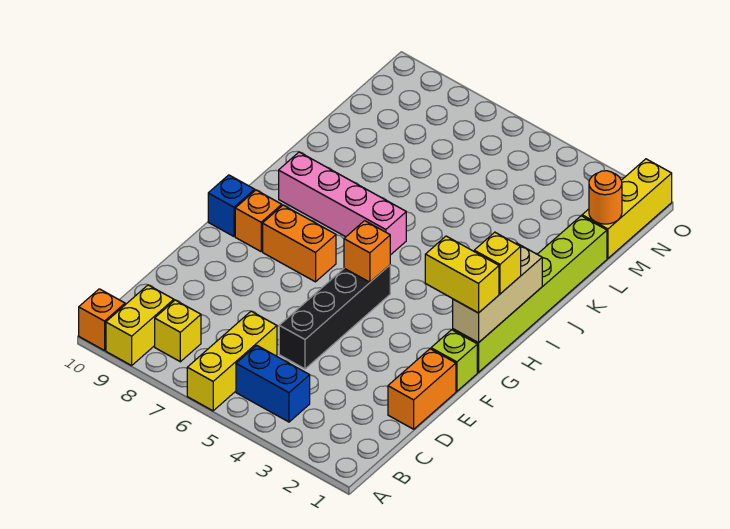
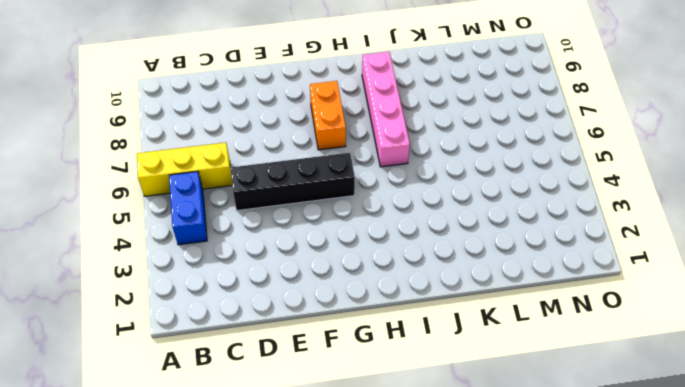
none -> yellow brick A9:B9 level 1
none -> orange brick A10 level 1
none -> yellow brick B8 level 1

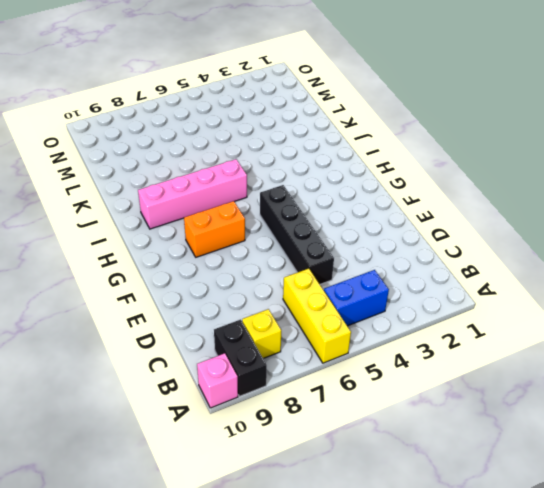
black brick A9:B9 level 1 -> yellow brick A9:B9 level 1
pink brick A10 level 1 -> orange brick A10 level 1
none -> orange brick D1:E1 level 1
none -> lime brick F1 level 1
none -> lime brick G1:L1 level 1

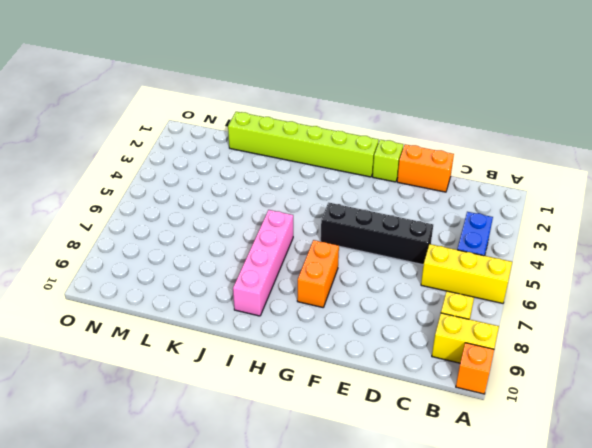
none -> orange brick G9 level 1
none -> blue brick G10 level 1
none -> yellow brick M1:O1 level 1

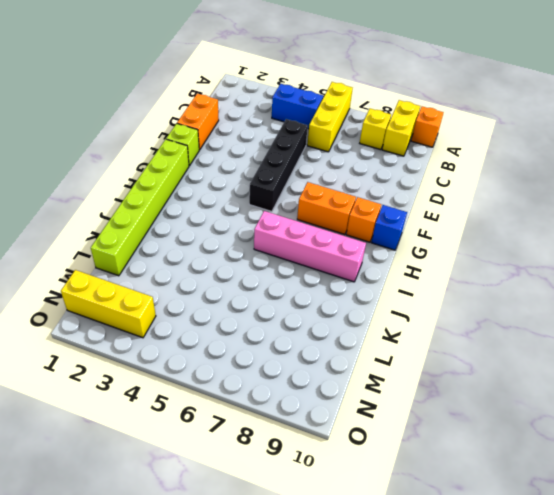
yellow brick N1:N3 level 1 -> yellow brick M1:O1 level 1
none -> tan brick G1:I1 level 2
none -> orange brick G5 level 2
none -> orange round brick M1 level 2

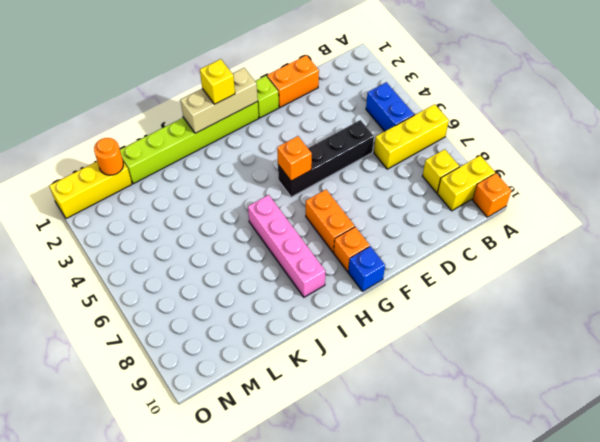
none -> yellow brick G1:G2 level 3

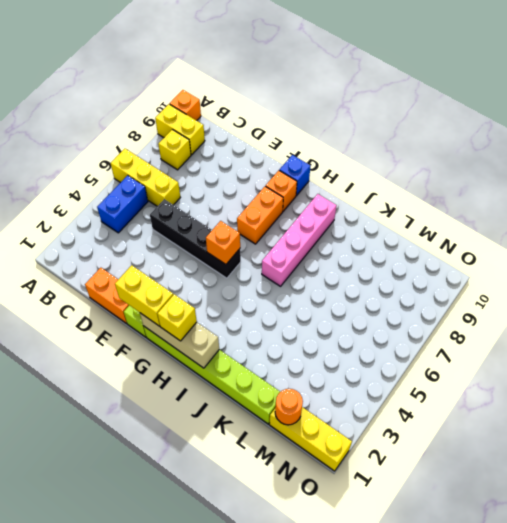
yellow brick F1:G1 level 3 -> yellow brick G1:G2 level 3

